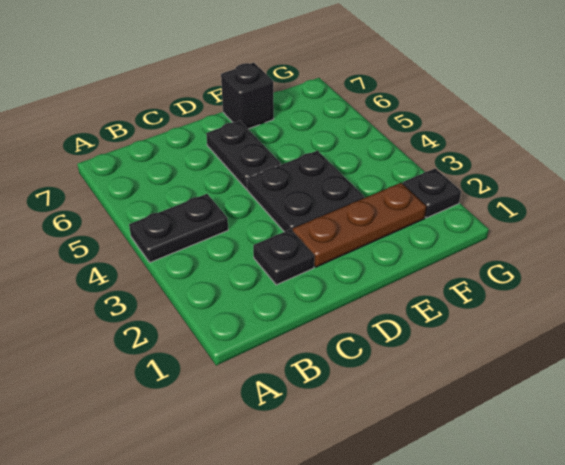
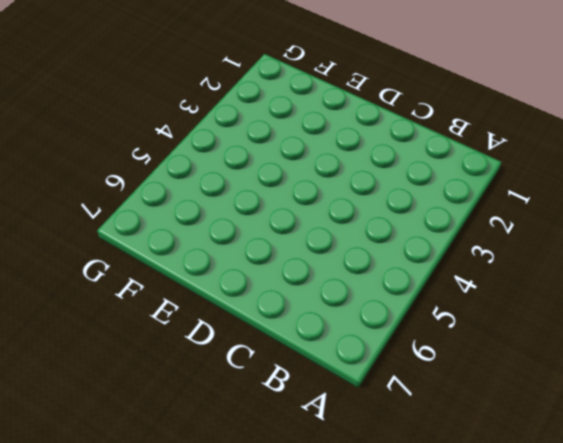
none -> black plate A4:B4 level 1
none -> black plate C2 level 1

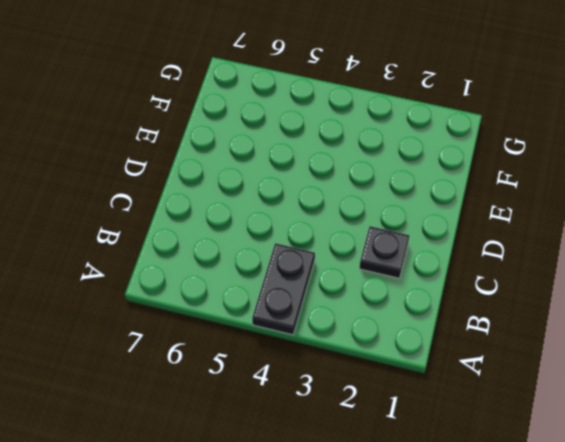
none -> brown plate D2:F2 level 1
none -> black plate D3:E4 level 1

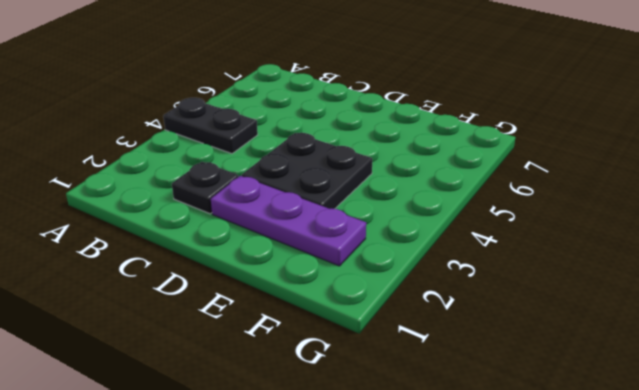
purple plate D2:F2 level 1 -> brown plate D2:F2 level 1
none -> black plate D5:D6 level 1
none -> black brick E7 level 1

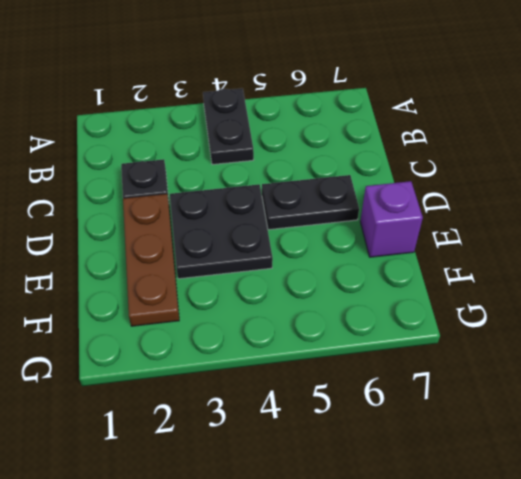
purple brick E7 level 1 -> black brick E7 level 1
none -> black plate G2 level 1

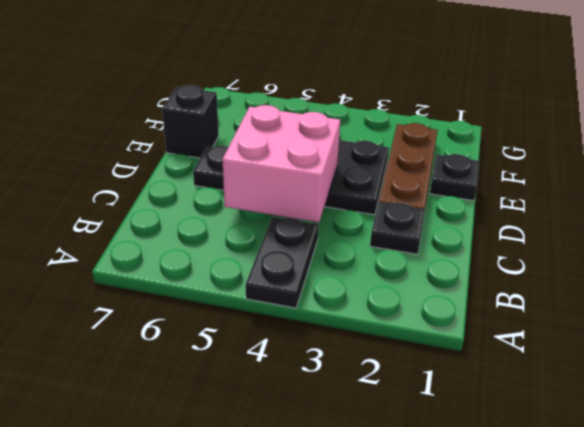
pink brick C4:D5 level 2 -> none
black plate E1 level 1 -> black plate G2 level 1

